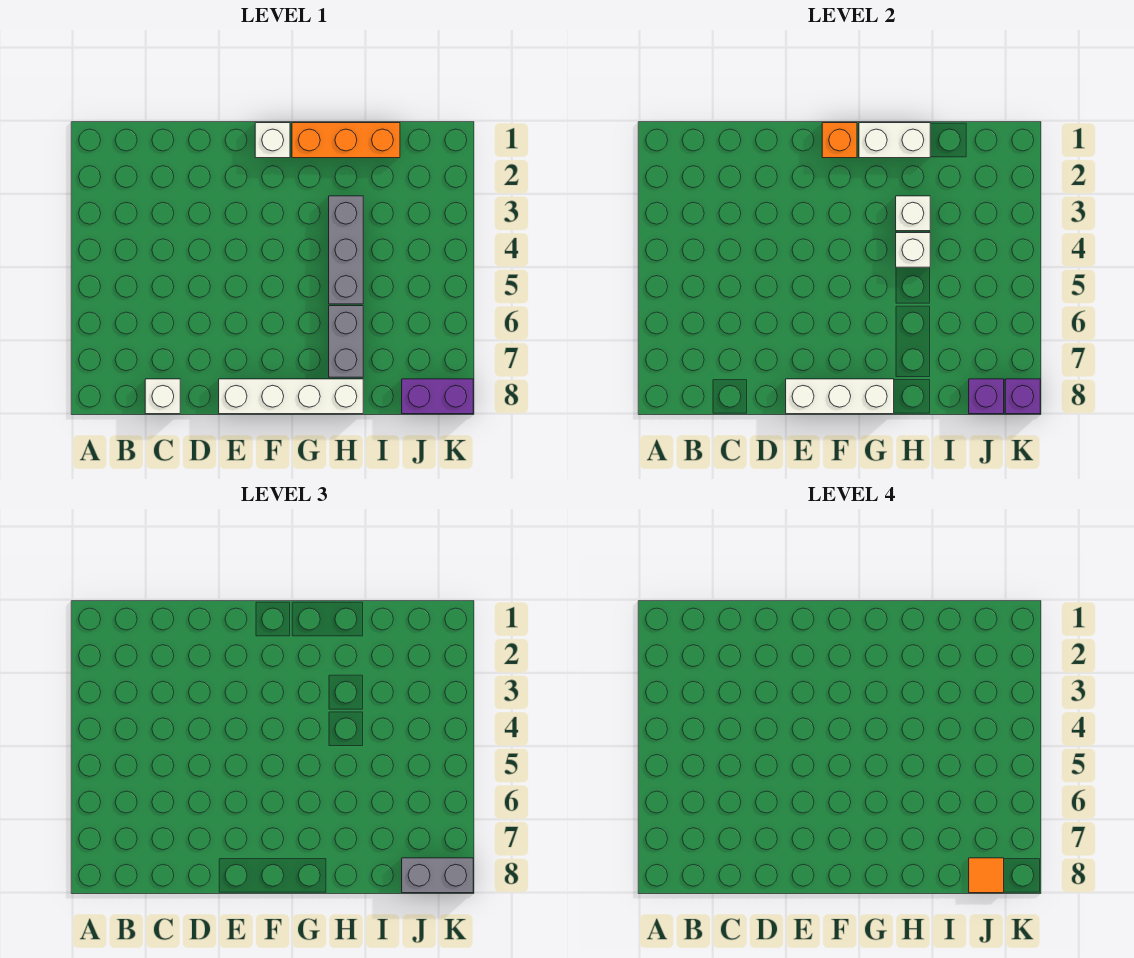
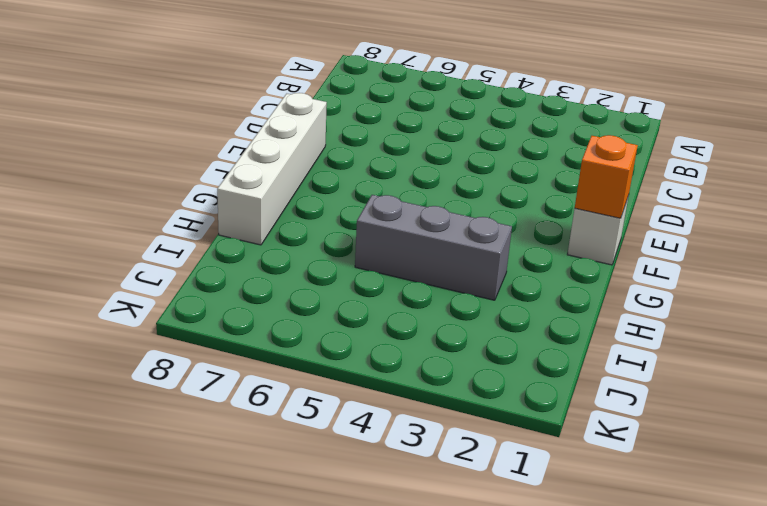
none -> white brick C8 level 1
none -> orange brick G1:I1 level 1
none -> grey brick H6:H7 level 1

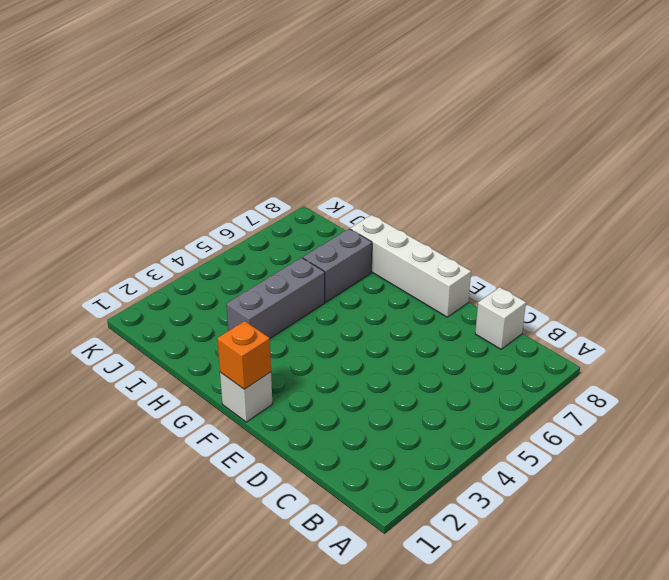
none -> orange brick G1:I1 level 1
none -> purple brick J8:K8 level 1
none -> white brick E8:G8 level 2

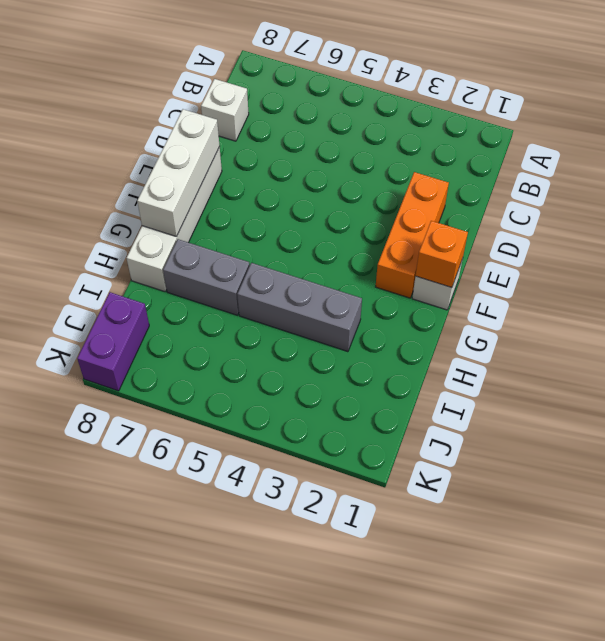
orange brick D2:F2 level 1 -> orange brick G1:I1 level 1
none -> white brick G1:H1 level 2
none -> white brick H3 level 2
none -> white brick H4 level 2

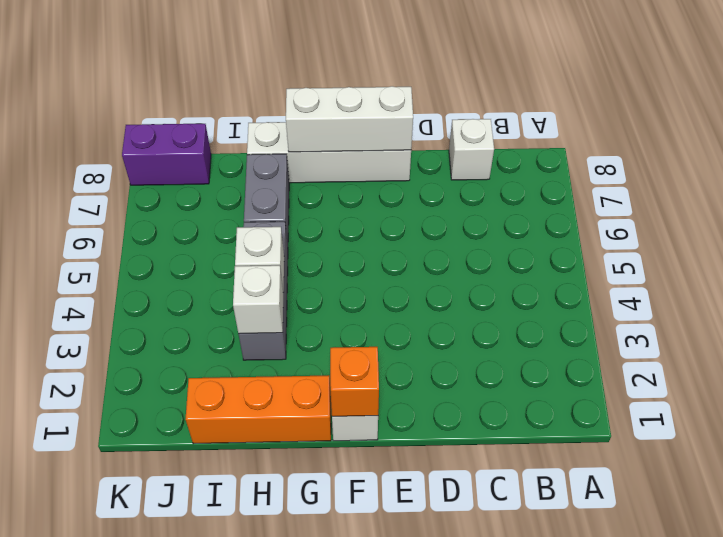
none -> white brick G1:H1 level 2
none -> purple brick J8 level 2
none -> purple brick K8 level 2

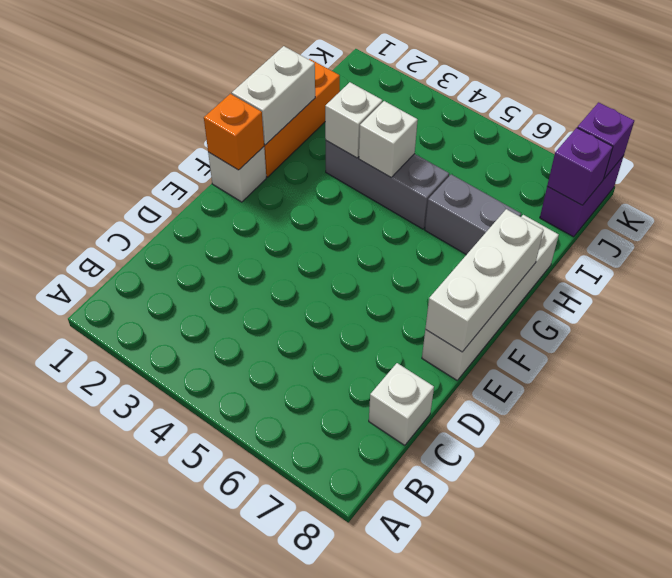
none -> grey brick J8:K8 level 3
none -> orange tile J8 level 4

